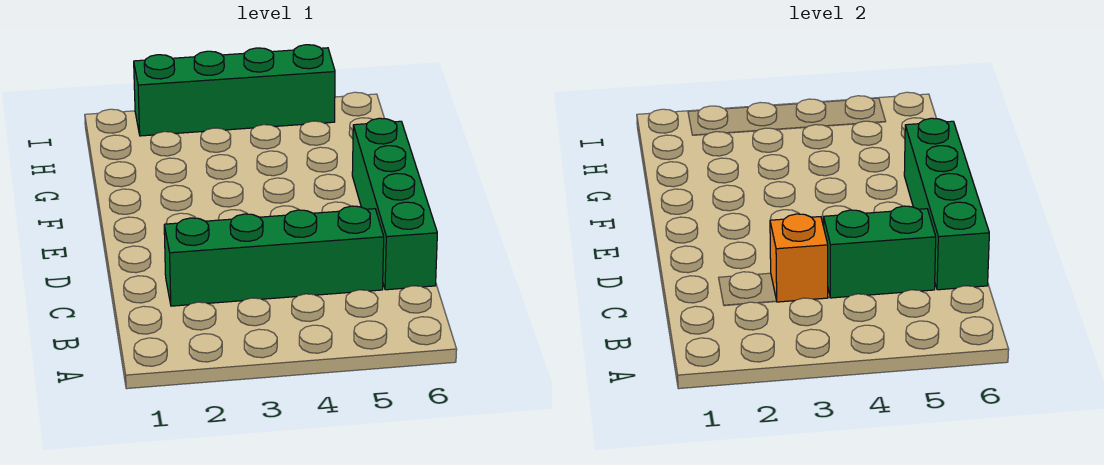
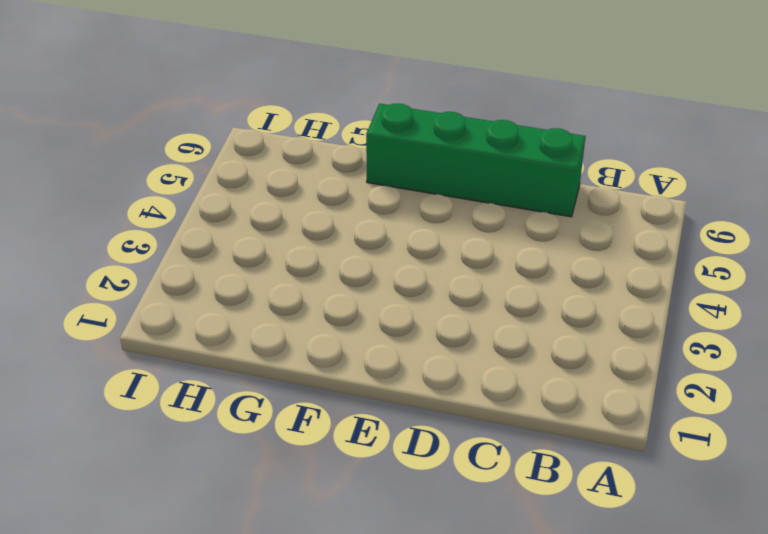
none -> green brick C2:C5 level 1
none -> green brick I2:I5 level 1

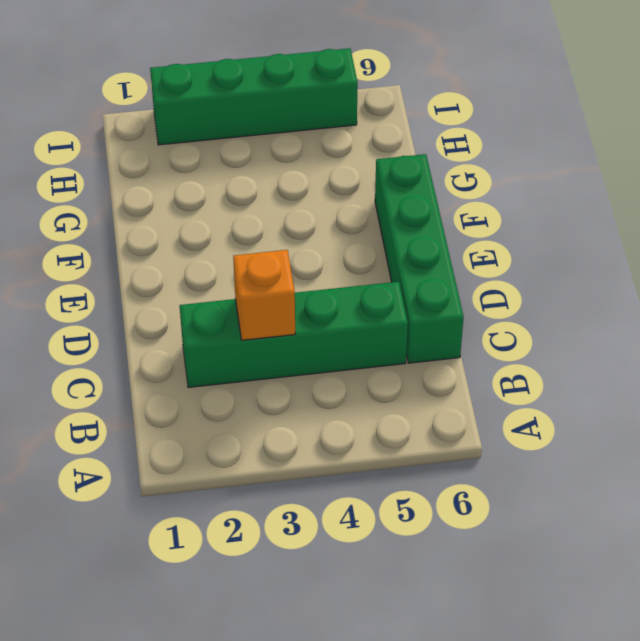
none -> green brick C4:C5 level 2
none -> green brick C6:F6 level 2

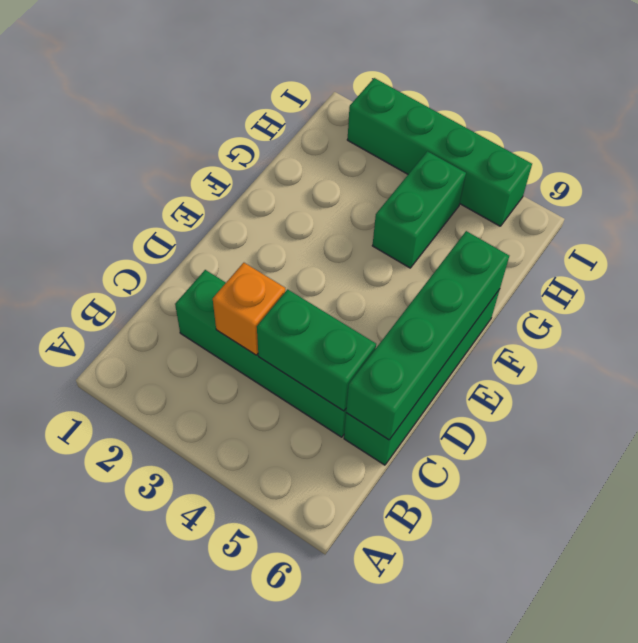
green brick G4:H4 level 1 -> none

